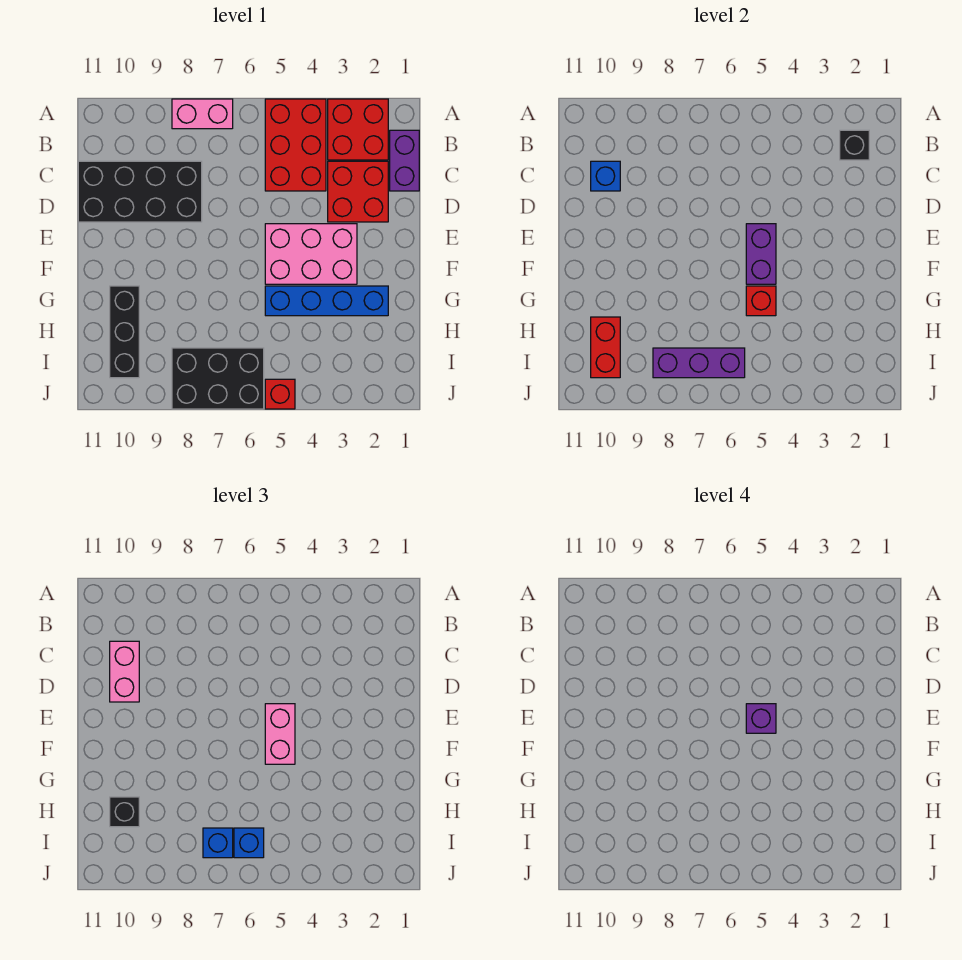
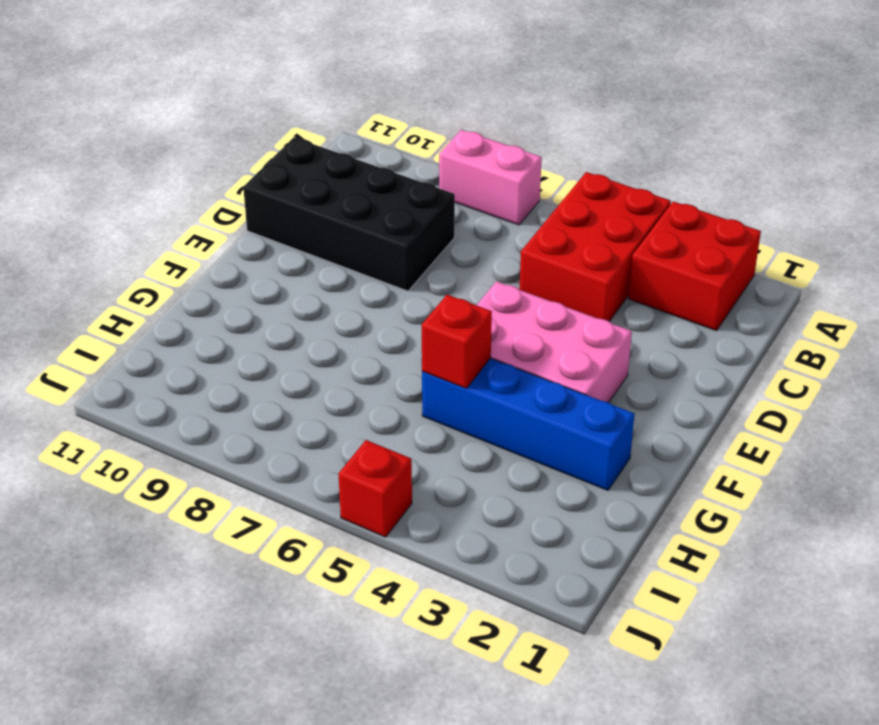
none -> purple brick B1:C1 level 1
none -> red brick C2:D3 level 1
none -> black brick G10:I10 level 1

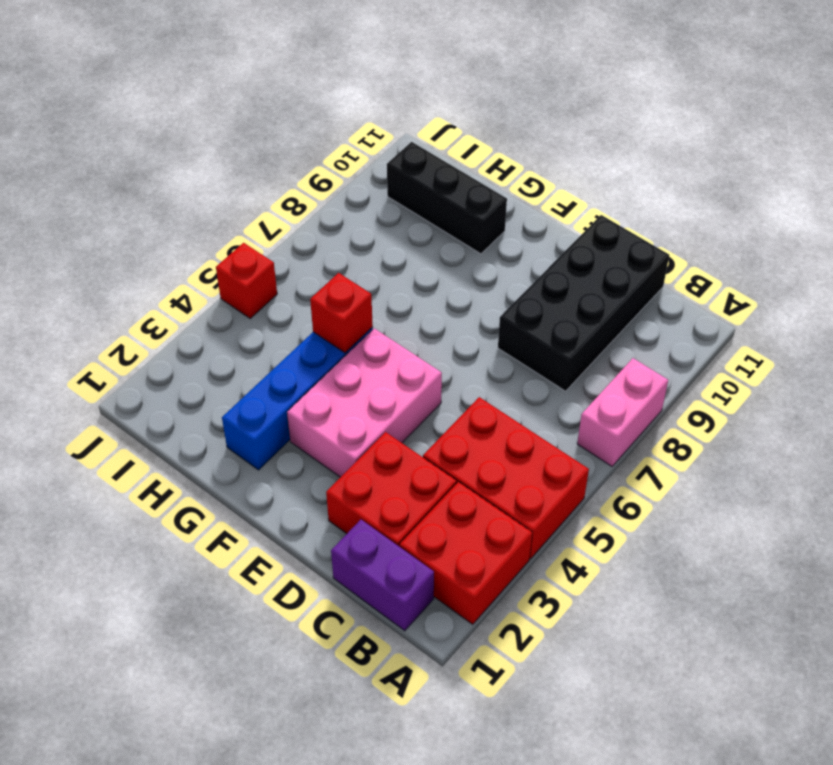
none -> black brick I6:J8 level 1
none -> black brick B2 level 2
none -> blue brick C10 level 2

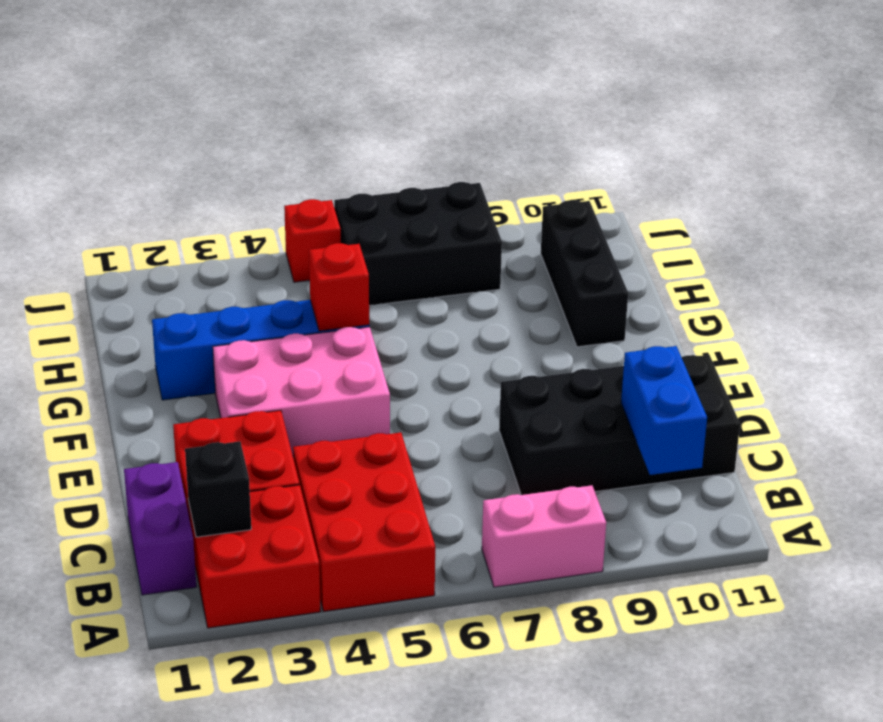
blue brick B10:C10 level 2 -> blue brick C10 level 2
none -> purple brick E5:F5 level 2
none -> red brick H10:I10 level 2
none -> purple brick I6:I8 level 2

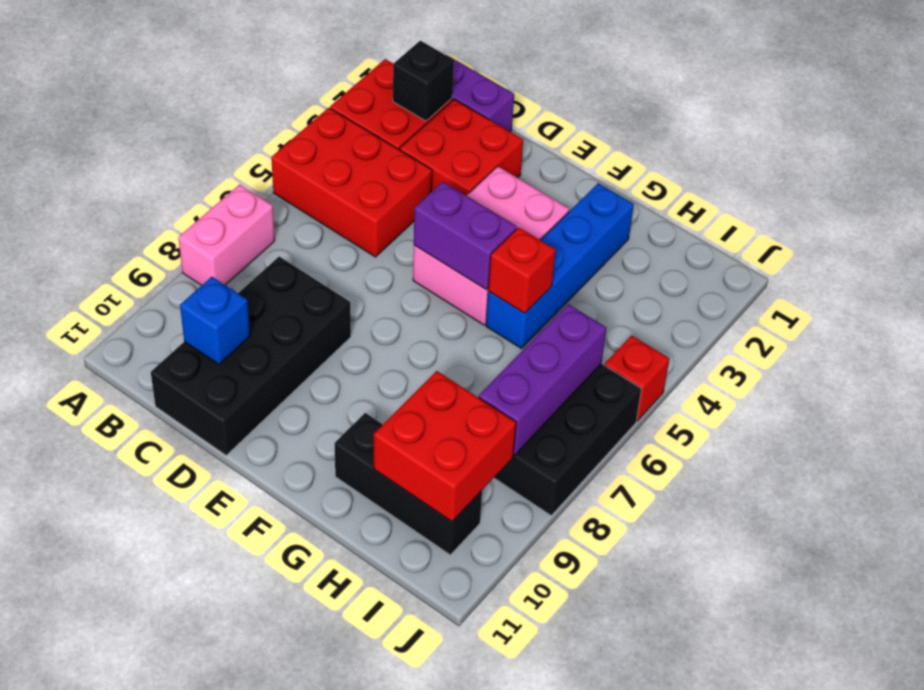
red brick H9:I10 level 2 -> red brick H10:I10 level 2
none -> pink brick C10:D10 level 3
none -> pink brick E5:F5 level 3
none -> black brick H10 level 3

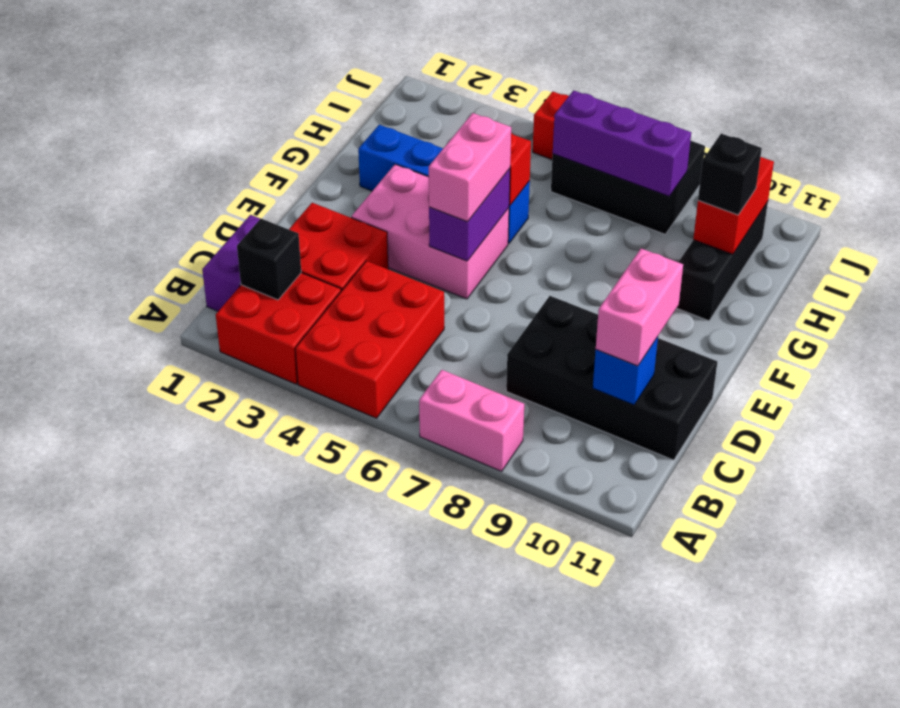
none -> blue brick I6 level 3
none -> blue brick I7 level 3
none -> purple brick E5 level 4

